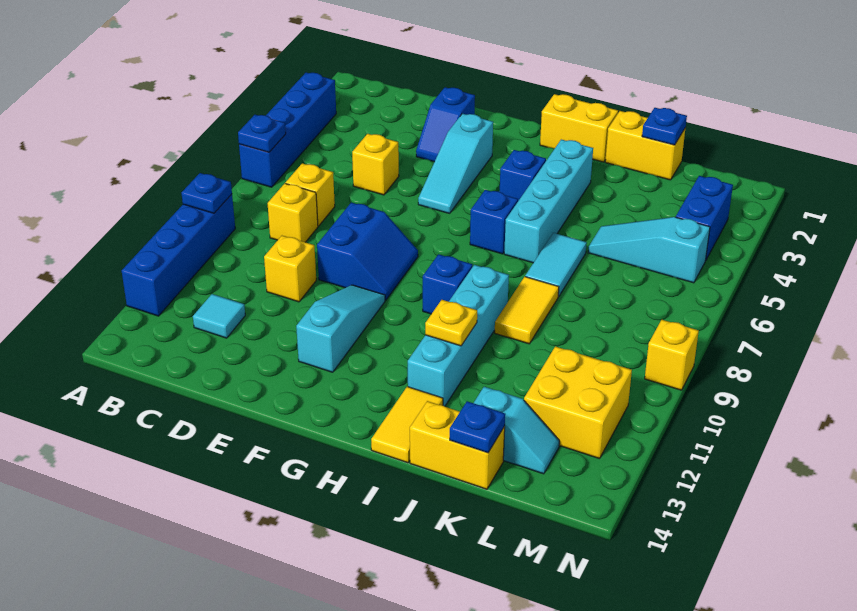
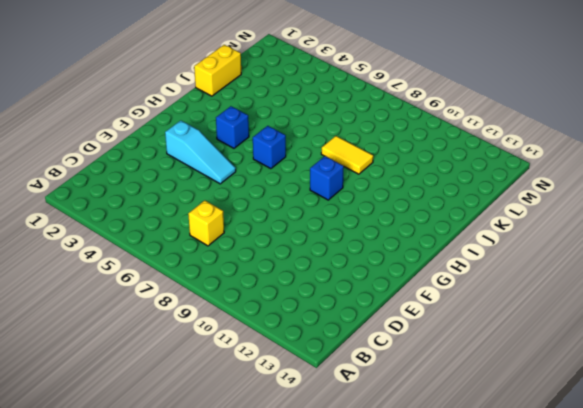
none -> blue brick A3:A6 level 1
none -> blue brick A9:A12 level 1
none -> yellow brick C8 level 1
none -> cyan tile C12 level 1

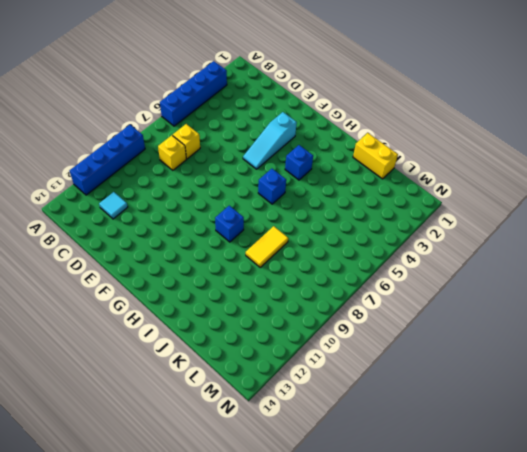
none -> yellow brick D5 level 1
none -> yellow brick D10 level 1
none -> blue slope E2:E3 level 1 top 2
none -> blue slope E8:F9 level 1 top E

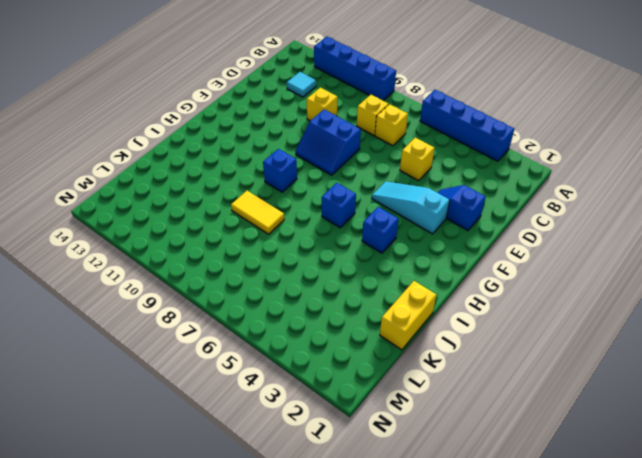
none -> cyan slope F10:F12 level 1 top 12
none -> yellow brick H1:I1 level 1
none -> cyan brick I3:I6 level 1
none -> cyan brick I9:I12 level 1

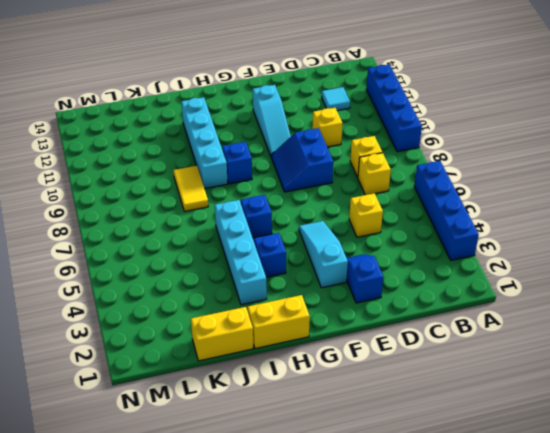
none -> yellow tile I13:I14 level 1
none -> cyan tile J6:J7 level 1
none -> yellow brick J14:K14 level 1
none -> cyan slope K5:M5 level 1 top M

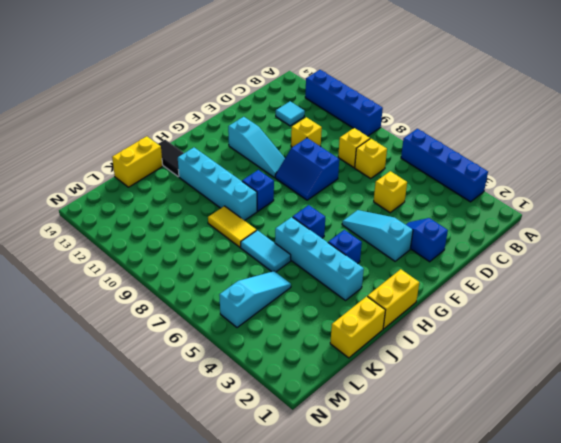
black tile I13:I14 level 1 -> yellow tile I13:I14 level 1
none -> cyan slope K13:L13 level 1 top K
none -> yellow brick L11:M12 level 1
none -> blue brick M3:M4 level 1
none -> yellow brick N9 level 1

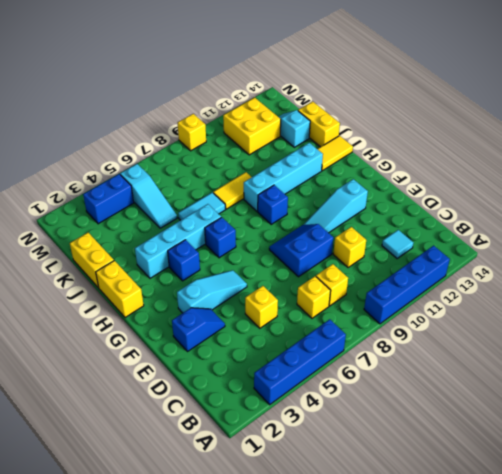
none -> blue plate A6 level 2
none -> blue plate A9 level 2
none -> yellow plate I11 level 2
none -> blue plate K1 level 2

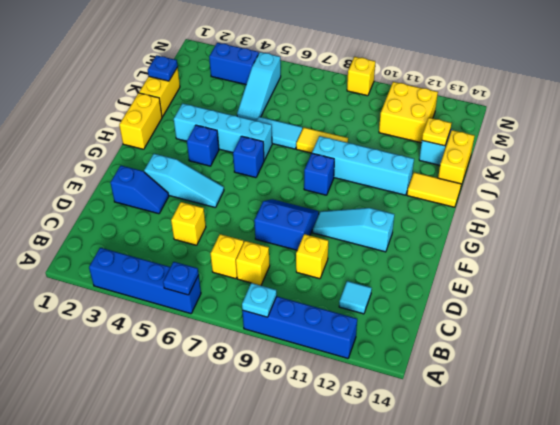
cyan plate A9 level 2 -> blue plate A9 level 2
yellow plate K13 level 2 -> yellow plate I11 level 2
none -> blue plate K14 level 2

